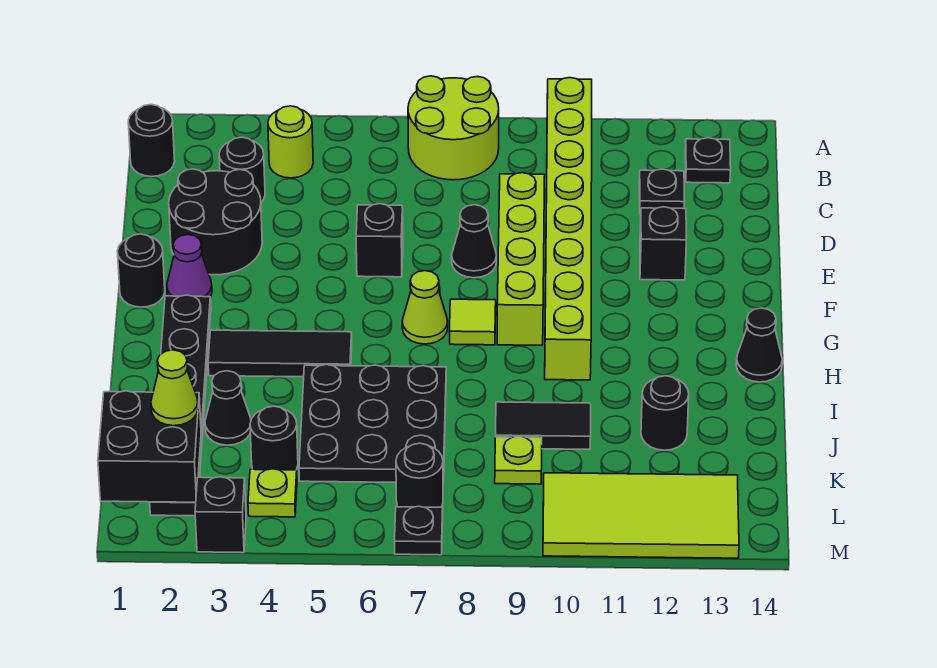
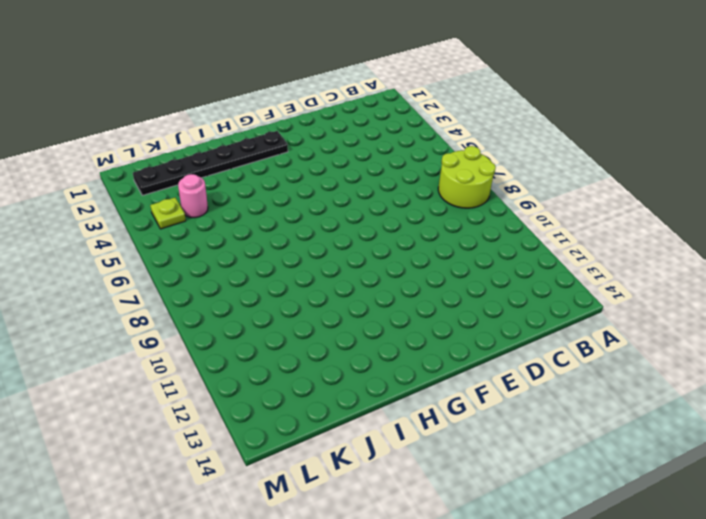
pink round brick K4 level 1 -> black round brick K4 level 1
none -> lime brick A10:H10 level 1
none -> black round brick B1 level 1
none -> lime round brick B4 level 1
none -> black plate B13 level 1

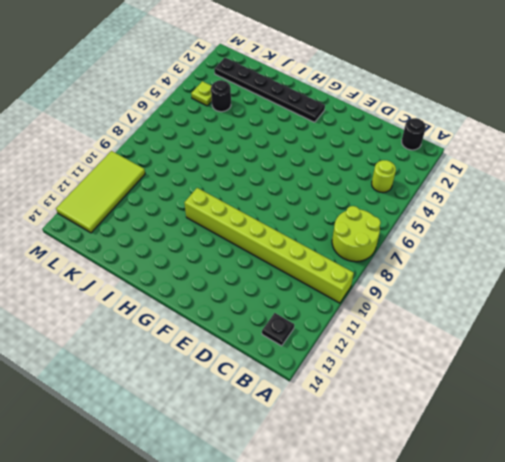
none -> black round brick C3 level 1
none -> black plate C12 level 1
none -> black round brick D2:E3 level 1
none -> lime brick D9:G9 level 1

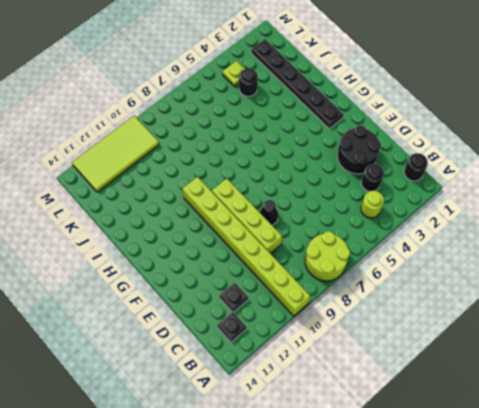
none -> black brick E6 level 1
none -> black brick E12 level 1
none -> black round brick F1 level 1
none -> purple cone F2 level 1

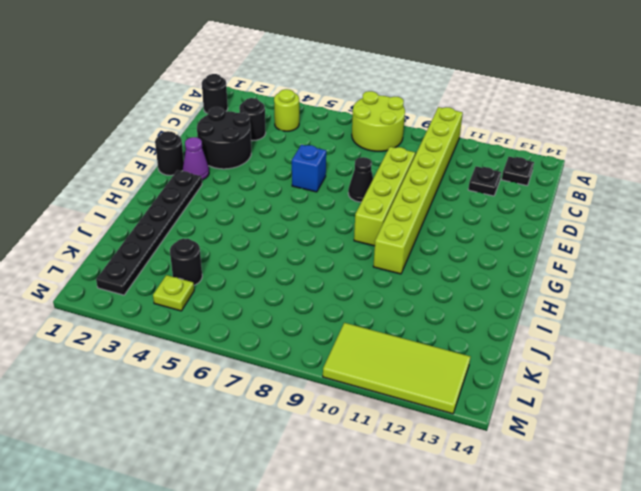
blue brick E6 level 1 -> black brick E6 level 1
none -> black brick E12 level 1
none -> lime cone G7 level 1
none -> lime tile G8 level 1
none -> black tile H3:H5 level 1

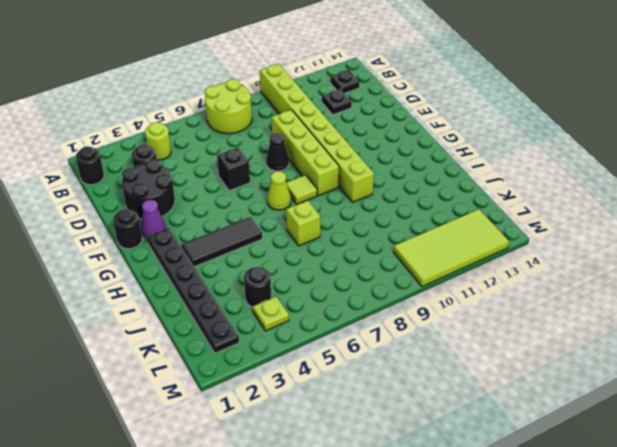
lime brick I7 level 1 -> black plate I5:K7 level 1
none -> black brick E12 level 1
none -> black cone H14 level 1
none -> black cone J3 level 1
none -> black tile J9:J10 level 1

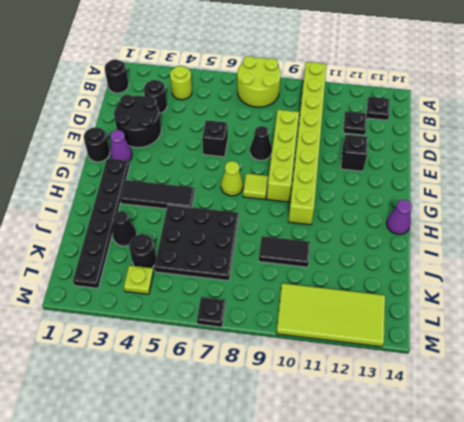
purple cone H14 level 1 -> black cone H14 level 1
none -> black round brick J12 level 1
none -> lime plate K9 level 1
none -> black round brick L7 level 1
none -> black brick M3 level 1

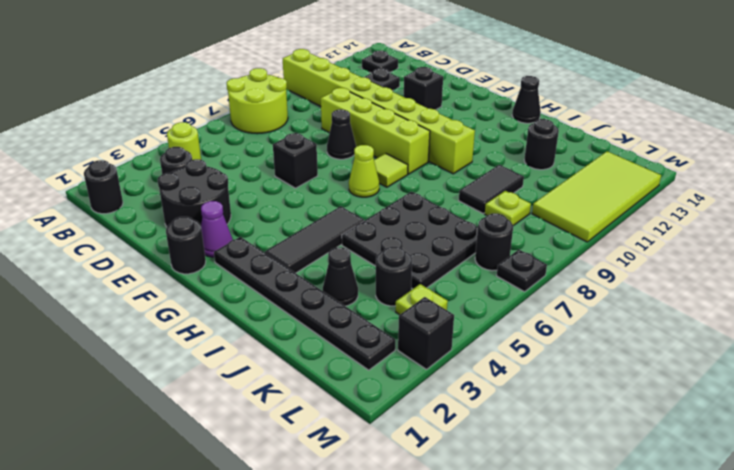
none -> black brick K1:L2 level 2
none -> lime cone K2 level 3

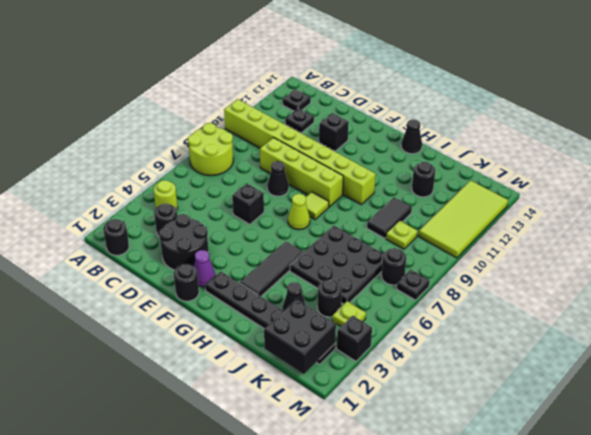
none -> lime cone K2 level 3

